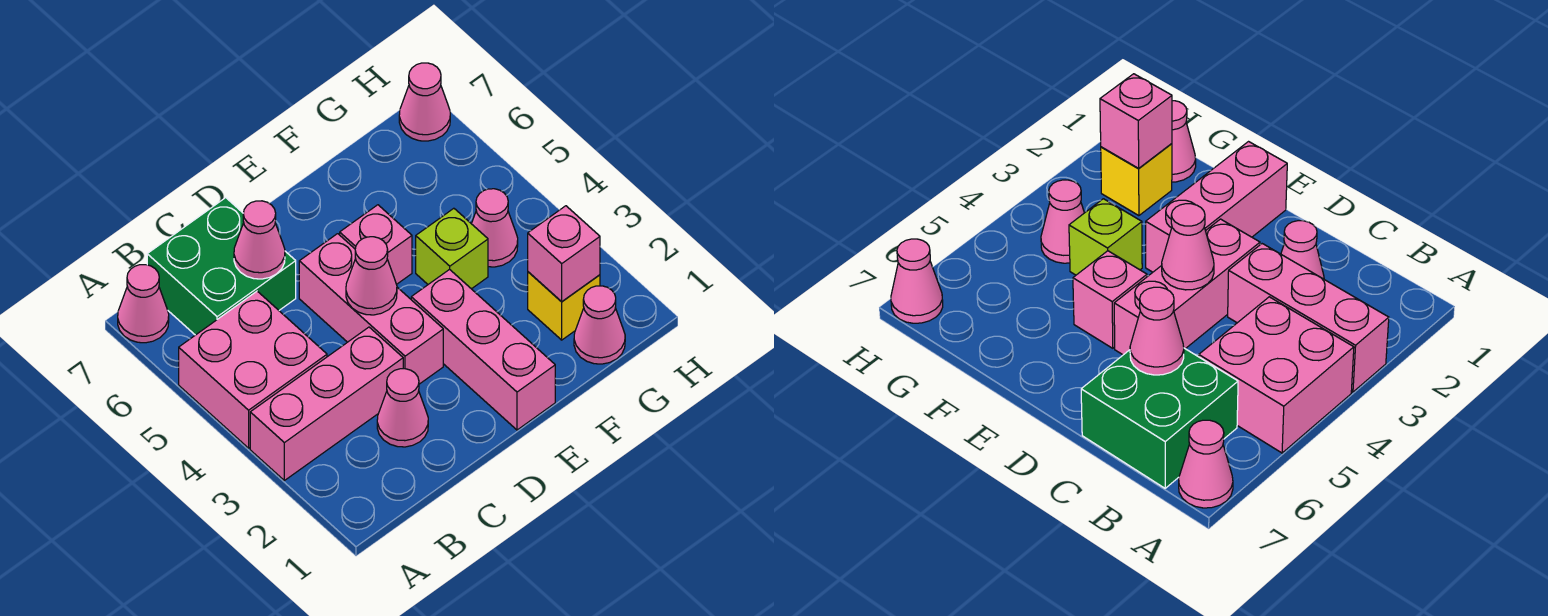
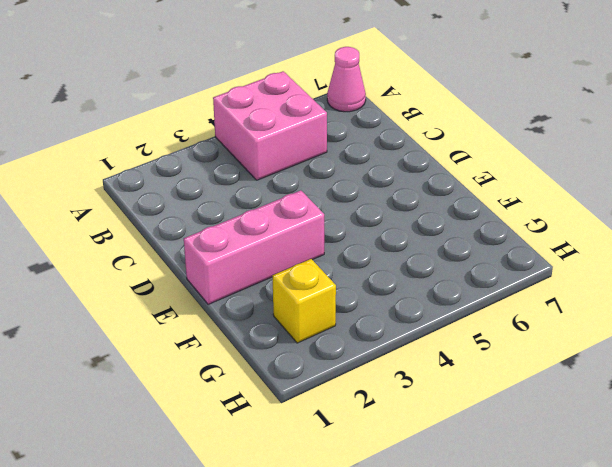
none -> pink brick A3:C3 level 1
none -> green brick B6:C7 level 1
none -> pink cone C2 level 1

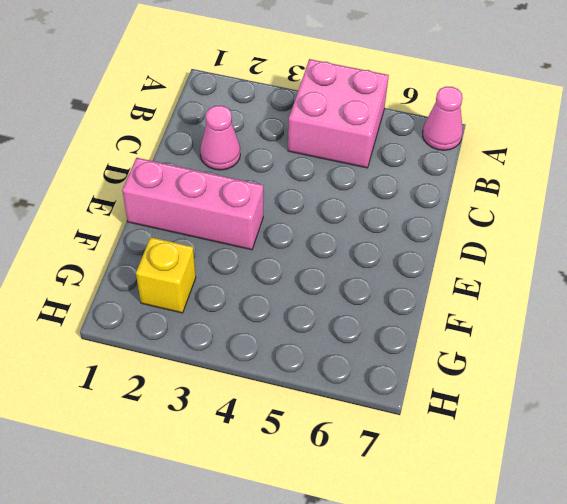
none -> pink brick A3:C3 level 1
none -> green brick B6:C7 level 1
none -> pink brick D3:D5 level 1

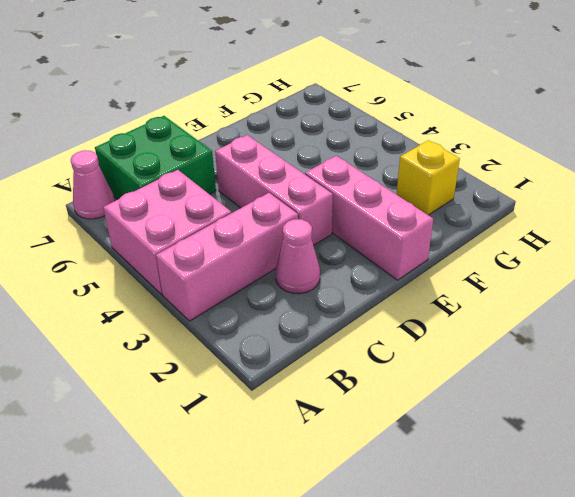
none -> pink brick E5 level 1
none -> lime brick F4 level 1
none -> pink cone G1 level 1

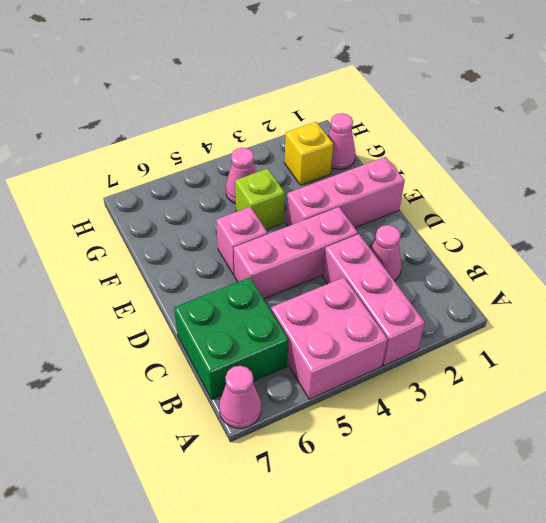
none -> pink cone H7 level 1
none -> pink cone C6 level 2
none -> pink cone D4 level 2

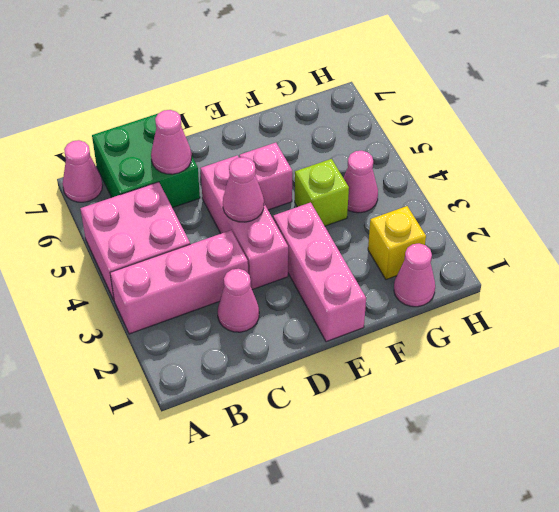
none -> pink cone H7 level 1
none -> pink brick G2 level 2

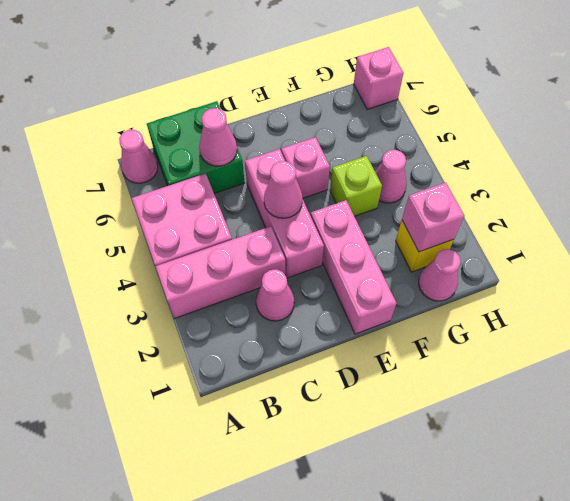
pink brick H7 level 1 -> pink cone H7 level 1

